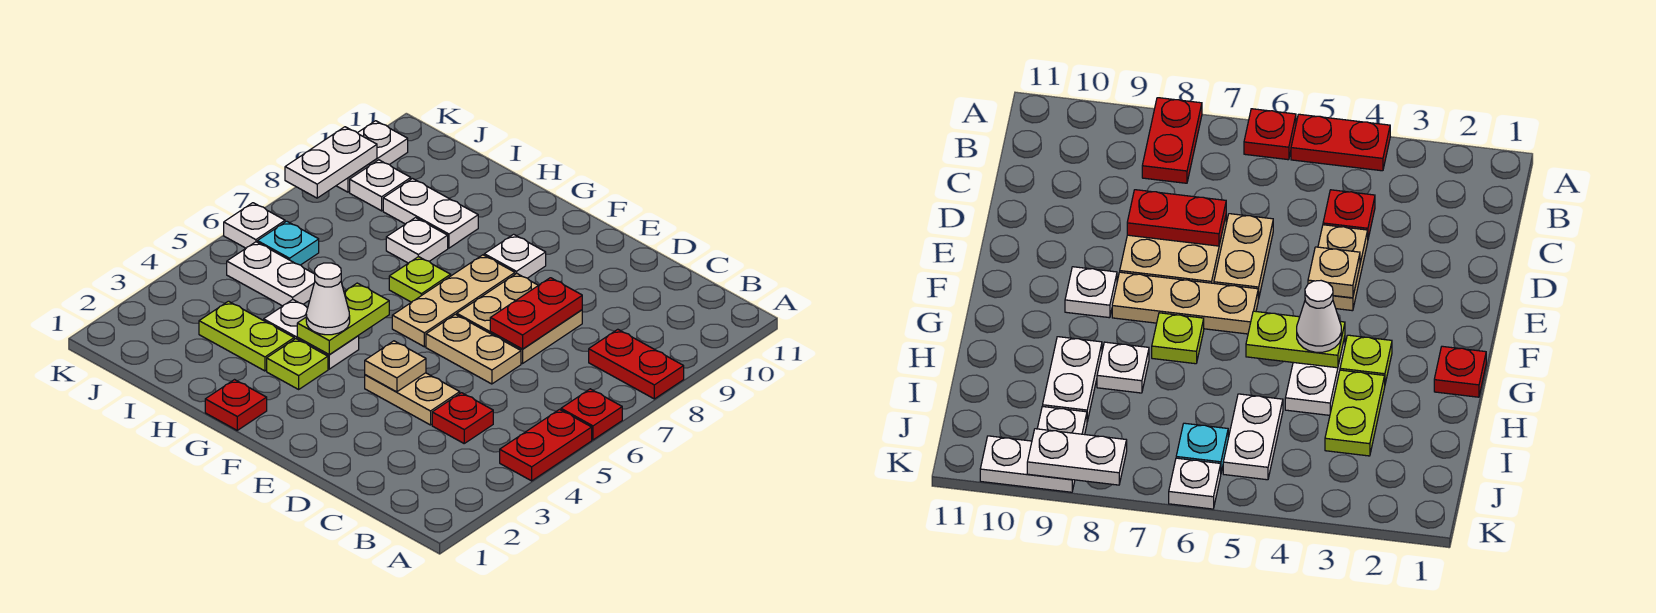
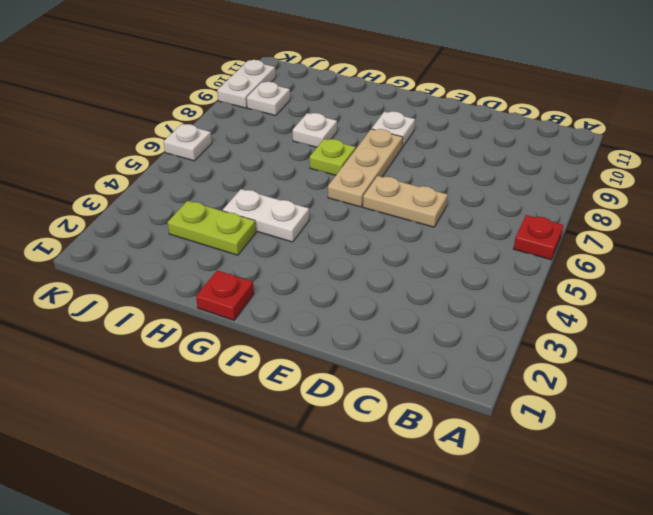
none -> red plate A4:A5 level 1
none -> red plate A8:B8 level 1
none -> red plate C4 level 1

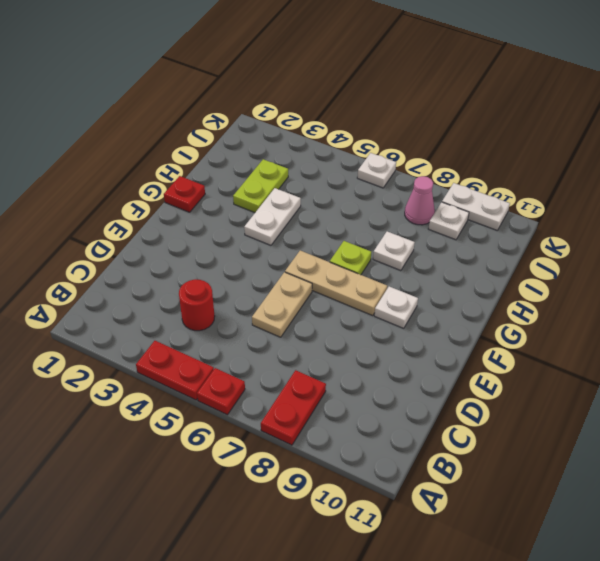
red round brick C4 level 1 -> red plate C4 level 1
pink cone J8 level 1 -> none
none -> tan plate D4:E4 level 1
none -> tan plate D7:E8 level 1
none -> lime plate G3 level 1

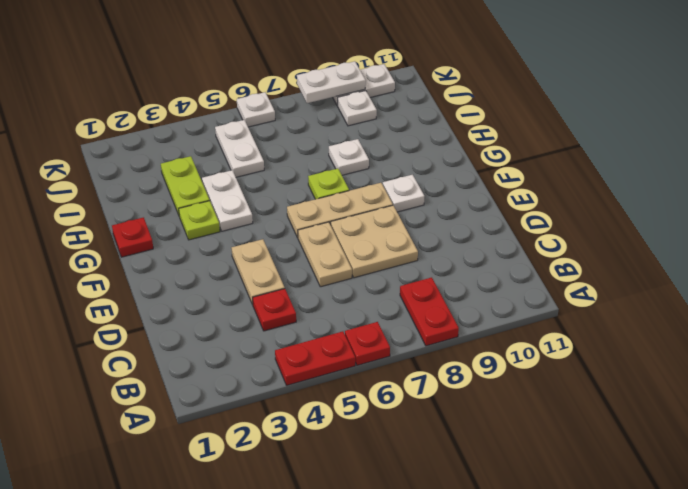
none -> white plate H9:I9 level 1
none -> cyan plate J6 level 1
none -> red plate D7:D8 level 2

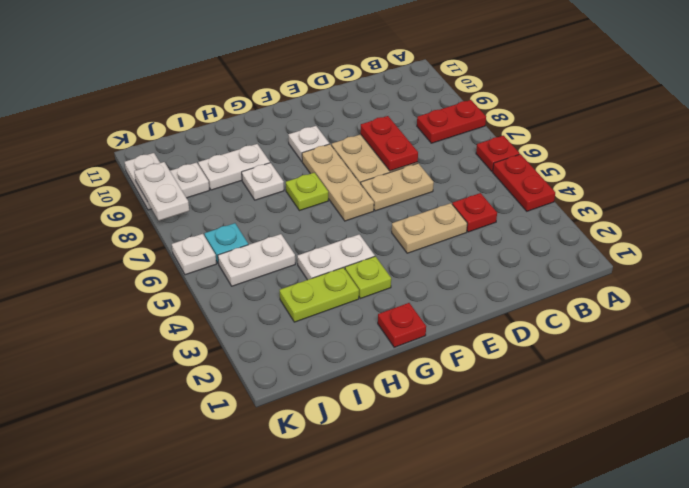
none -> tan plate E4 level 2
none -> lime plate G4:G5 level 2
none -> white cone G4 level 3

